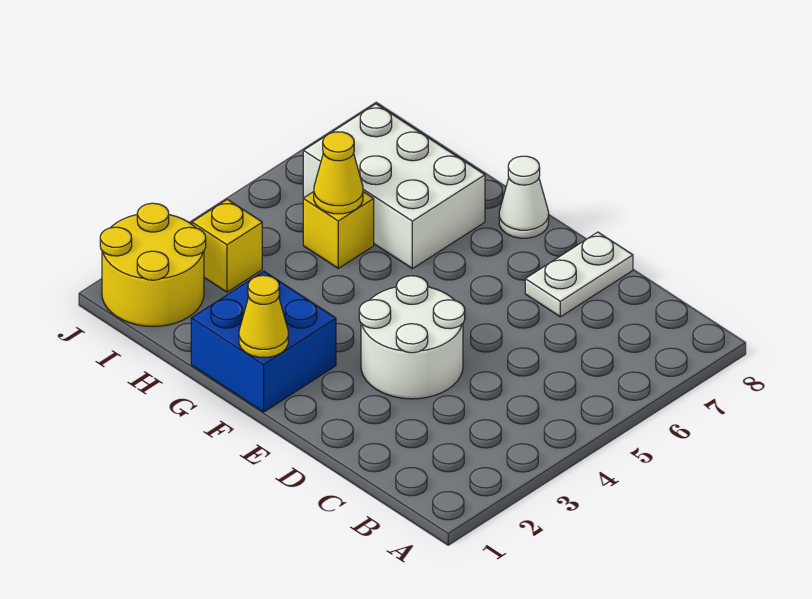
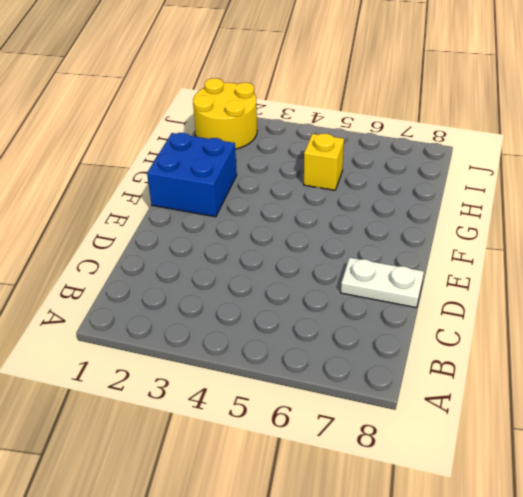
none -> white round brick D3:E4 level 1
none -> white cone F8 level 1

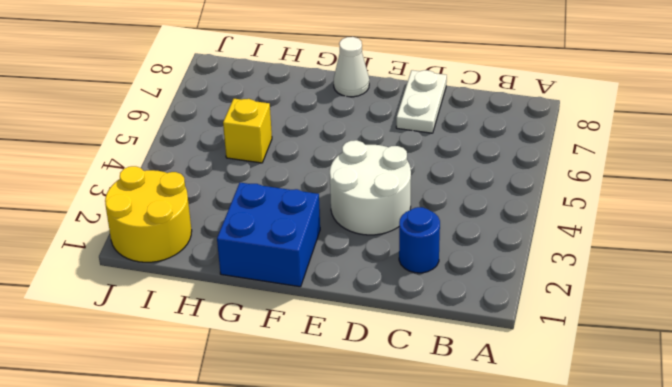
blue round brick C2 level 1 -> none
none -> white brick G6:I7 level 1
none -> yellow brick I3 level 1

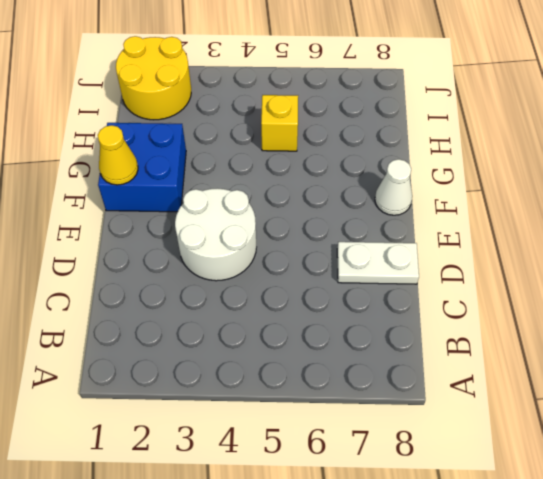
none -> white brick G6:I7 level 1
none -> yellow brick I3 level 1

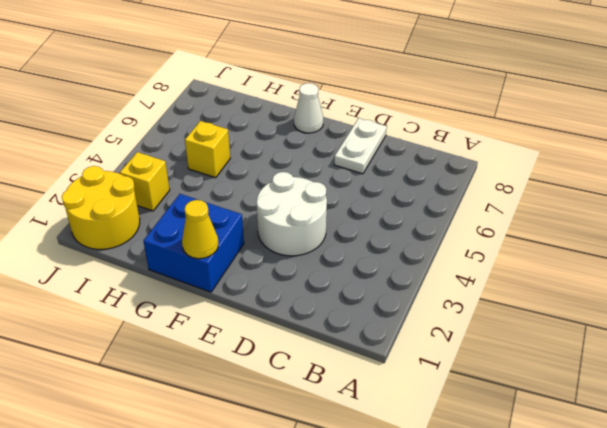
none -> white brick G6:I7 level 1
none -> yellow cone H5 level 2

